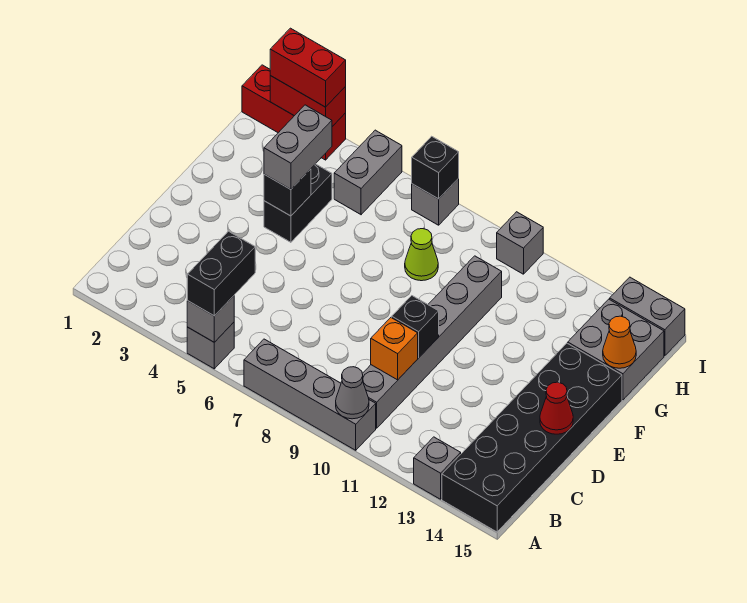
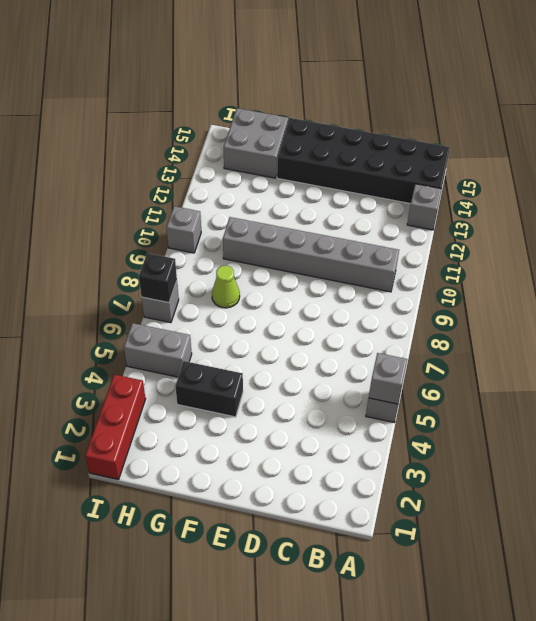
none -> grey brick A7:A10 level 1
none -> grey brick I14:I15 level 1
none -> grey cone A10 level 2

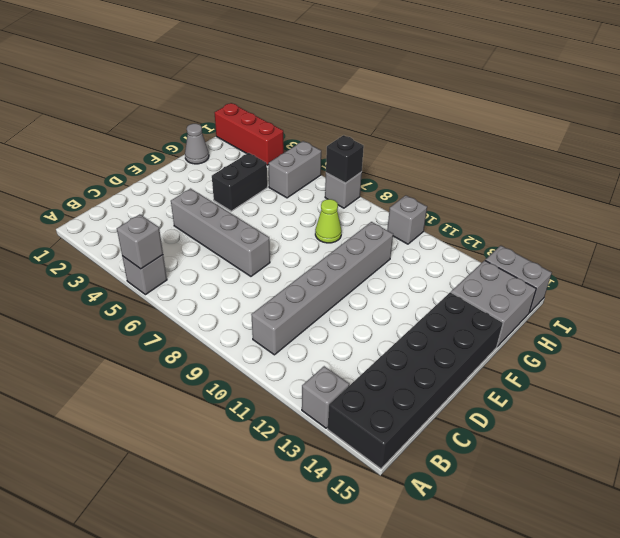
grey brick D4:D7 level 1 -> grey brick A7:A10 level 1
grey cone G1 level 1 -> grey cone A10 level 2
none -> orange brick C10 level 2
none -> black brick D10 level 2
none -> red cone D15 level 2

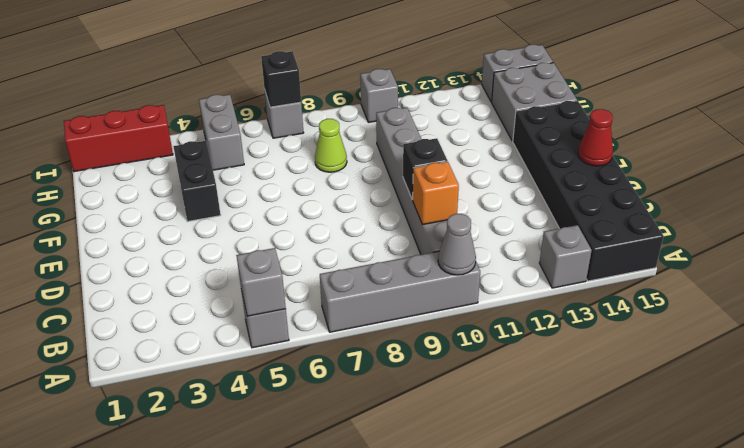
none -> black brick F4 level 2
none -> orange cone G15 level 2
none -> red brick I2:I3 level 2

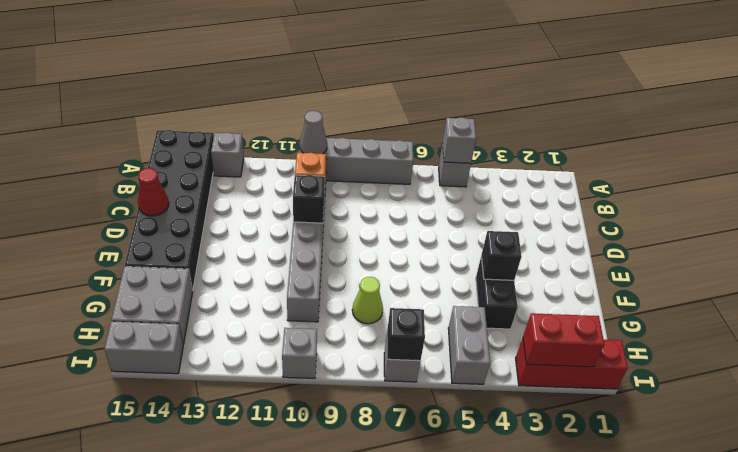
none -> orange cone G15 level 2
none -> black brick A5:B5 level 3
none -> grey brick F4:G4 level 3

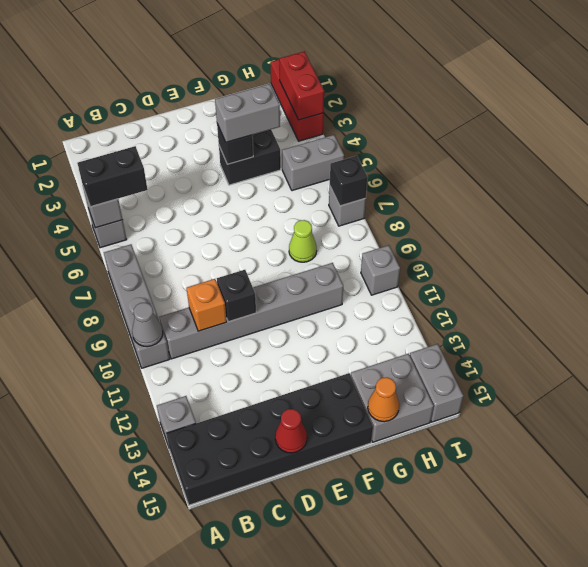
none -> red brick I2:I3 level 3

